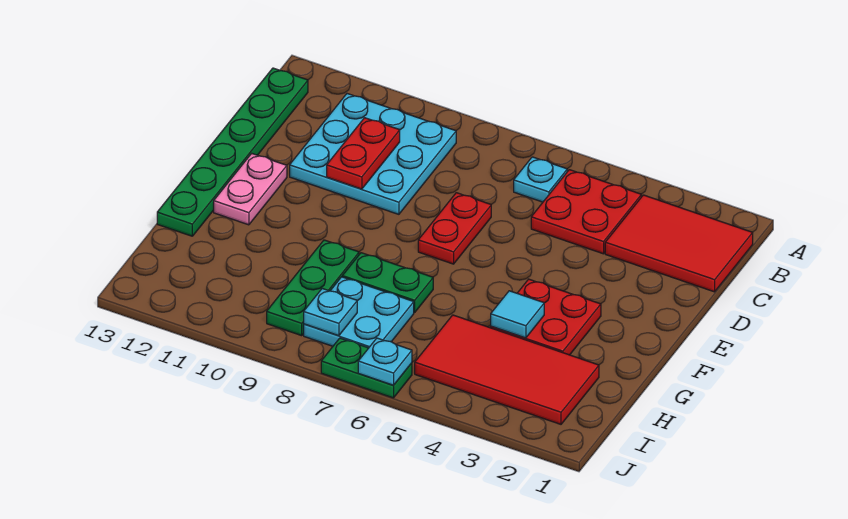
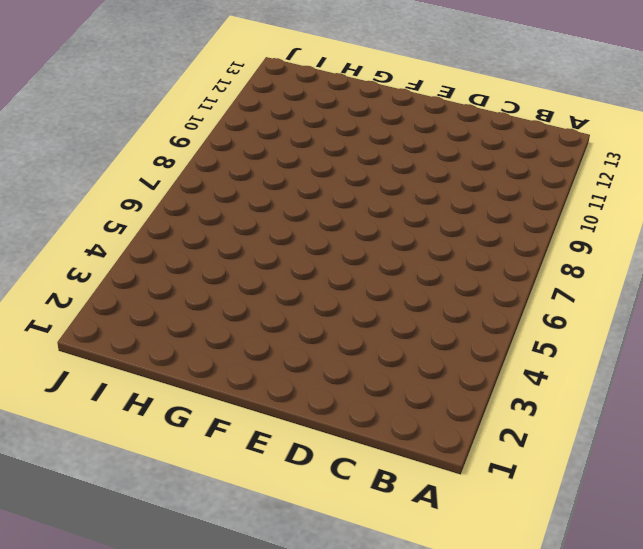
none -> red tile B1:C3 level 1
none -> red plate B4:C5 level 1
none -> cyan plate B6 level 1

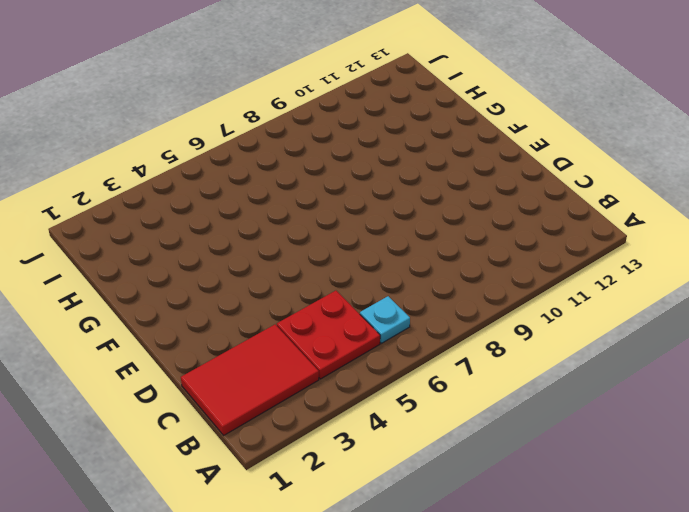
none -> cyan plate B9:D11 level 1
none -> green plate B13:G13 level 1
none -> red plate D7:E7 level 1

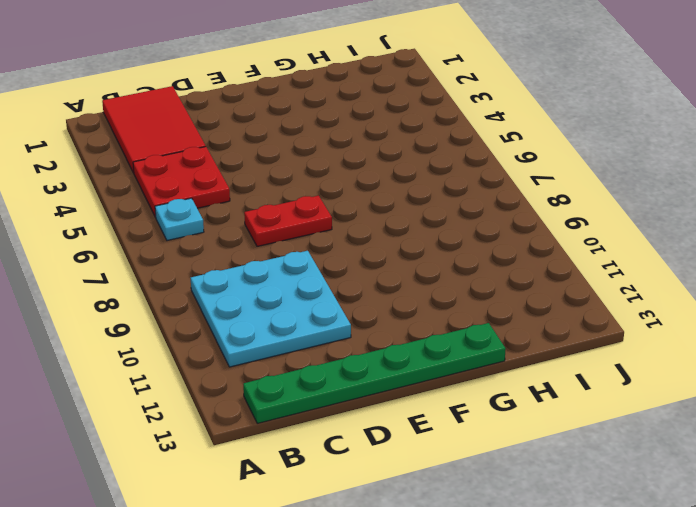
none -> pink plate E12:F12 level 1
none -> red plate F3:G4 level 1
none -> green plate G7:G8 level 1

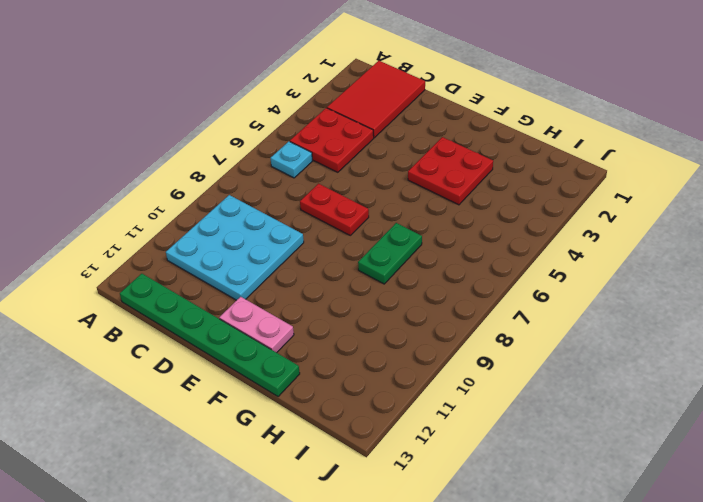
none -> green plate G9:I9 level 1
none -> red tile H2:I5 level 1
none -> cyan plate H7:I8 level 1

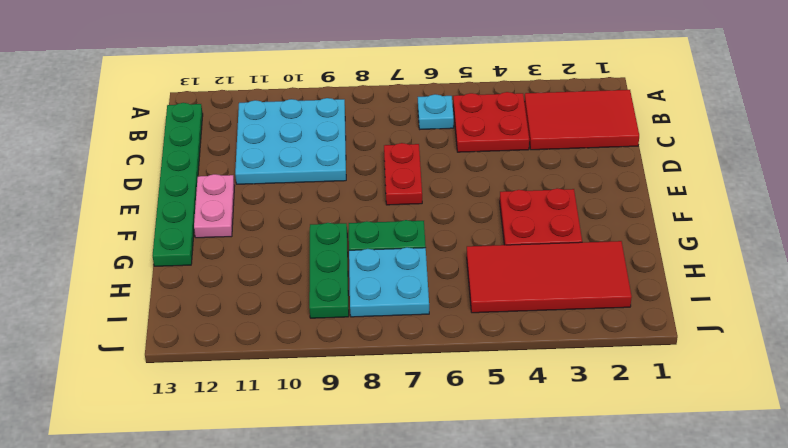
none -> green plate J6:J7 level 1
none -> red plate C10:D10 level 2
none -> cyan tile G4 level 2

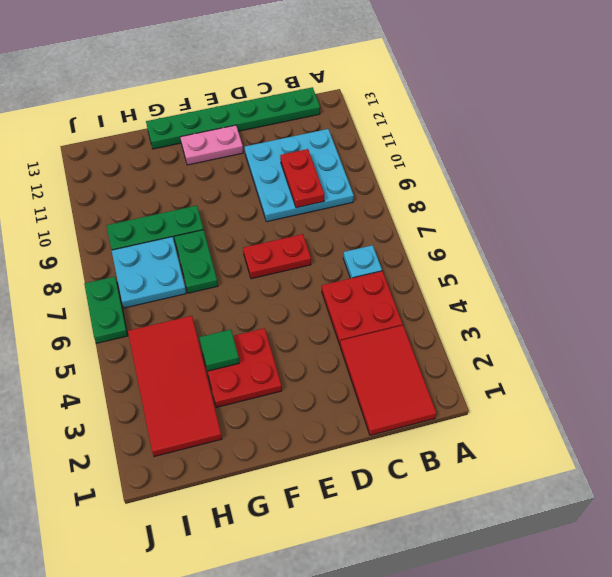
red plate C9:C10 level 2 -> red plate C10:D10 level 2
green tile G4 level 2 -> cyan tile G4 level 2
none -> cyan plate I8 level 2
none -> cyan plate J6 level 2

